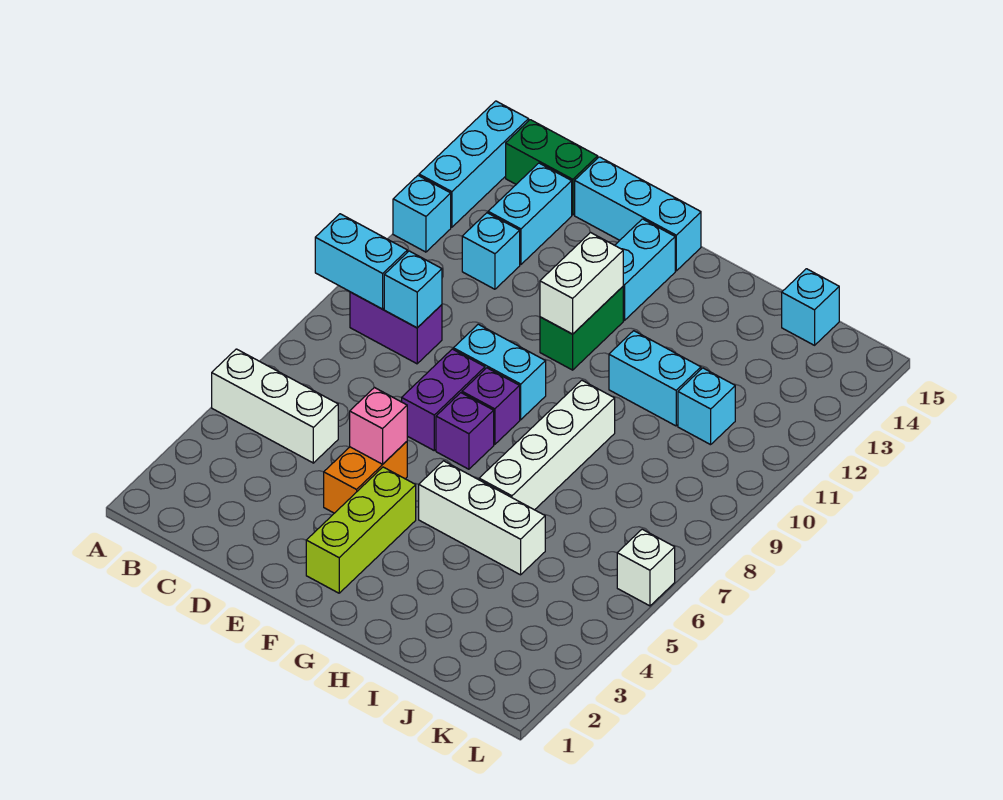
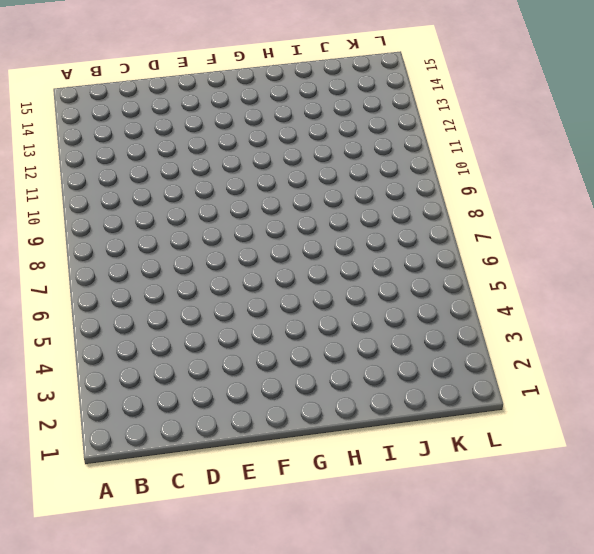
none -> white brick A5:C5 level 1
none -> cyan brick A12 level 1
none -> cyan brick A13:A15 level 1

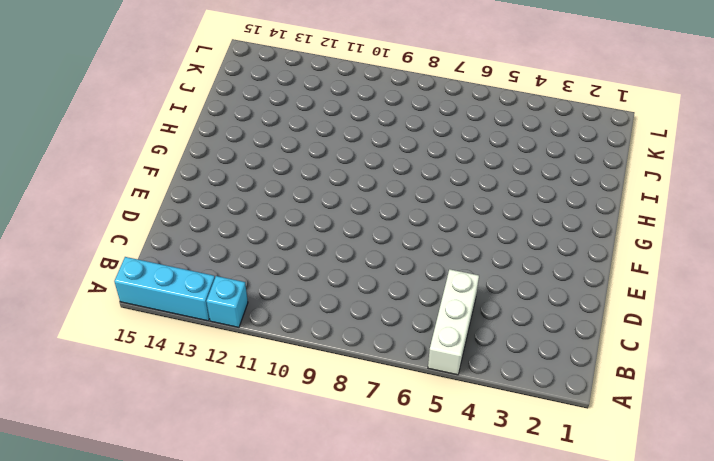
none -> purple brick B9:C9 level 1
none -> green brick B15:C15 level 1
none -> cyan brick C12 level 1

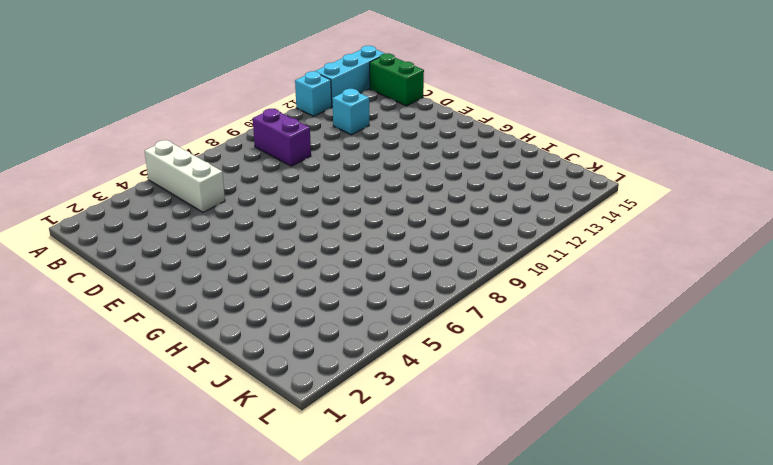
none -> cyan brick C13:C14 level 1
none -> cyan brick D15:F15 level 1
none -> orange brick E4:E5 level 1

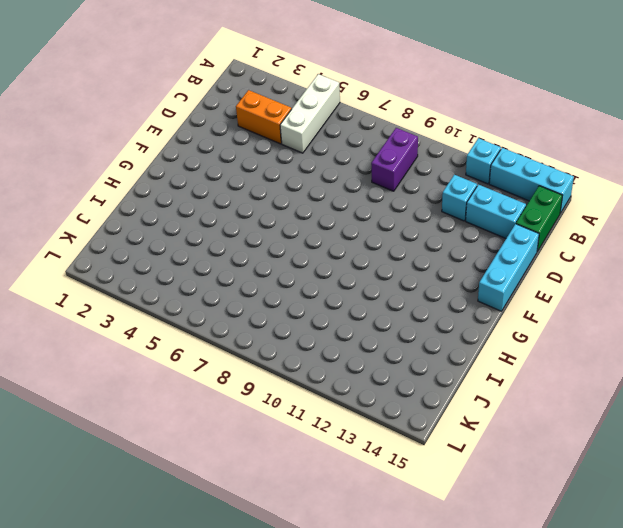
orange brick C3:C4 level 1 -> orange brick E4:E5 level 1
none -> purple brick E7:E8 level 1
none -> cyan brick E9:F9 level 1
none -> lime brick F2:F4 level 1

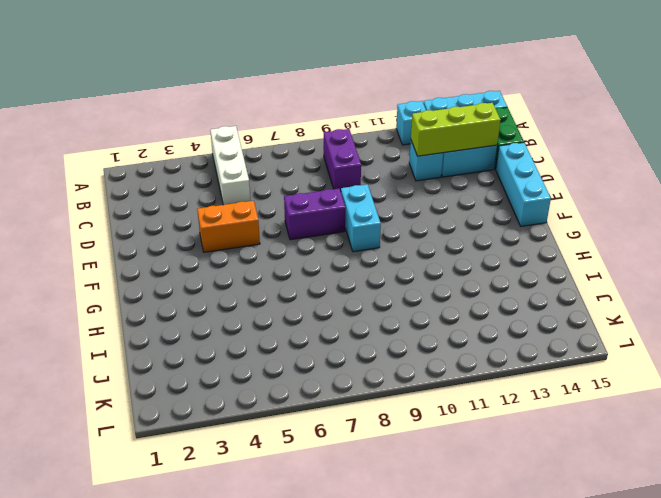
lime brick C12:C14 level 2 -> lime brick F2:F4 level 1
none -> purple brick F7 level 1
none -> purple brick F8 level 1
none -> green brick F11:F12 level 1

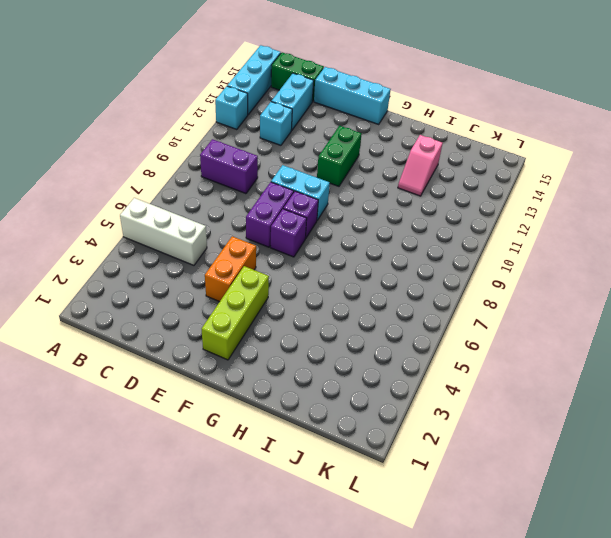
pink slope I12:I13 level 1 top 13 -> none
none -> cyan brick F13:F14 level 1
none -> white brick G5:I5 level 1
none -> white brick H6:H9 level 1

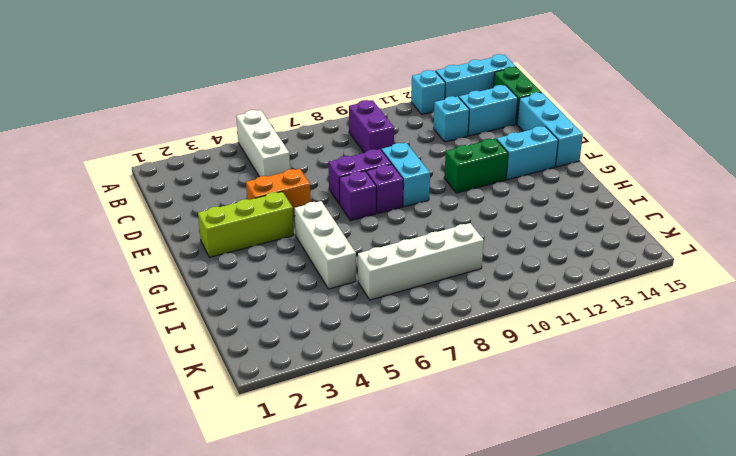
white brick J6:J9 level 1 -> white brick H6:H9 level 1
none -> cyan brick H11:I11 level 1
none -> cyan brick J11 level 1
none -> cyan brick J15 level 1

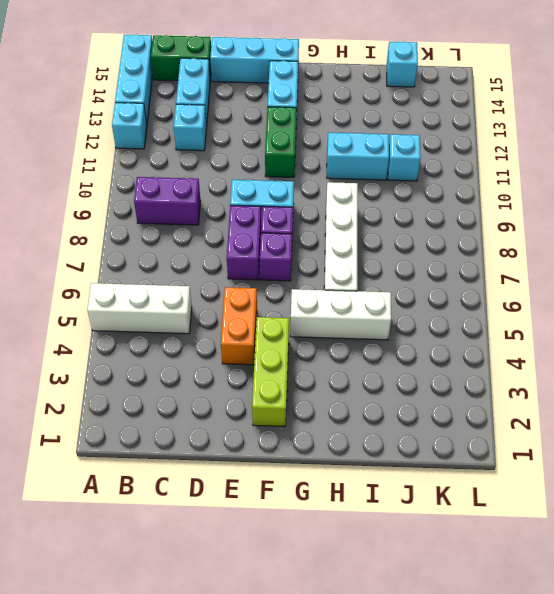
none -> white brick L6 level 1
none -> cyan brick A9:B9 level 2
none -> cyan brick C9 level 2

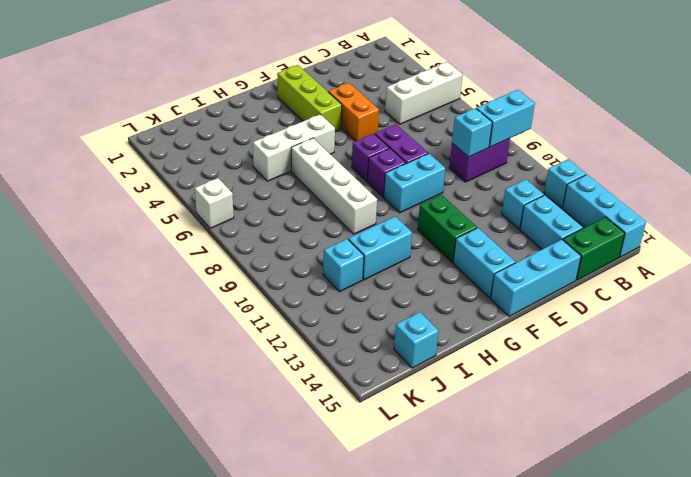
none -> pink brick E5 level 2
none -> white brick F11:F12 level 2

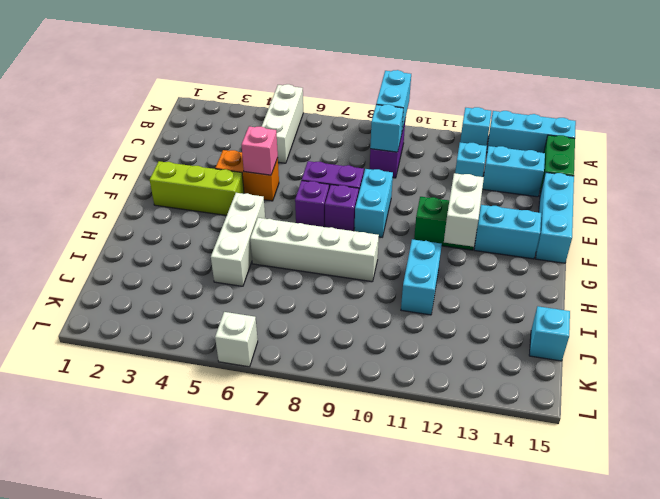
white brick F12:G12 level 2 -> white brick F11:F12 level 2
none -> cyan brick J11 level 1

